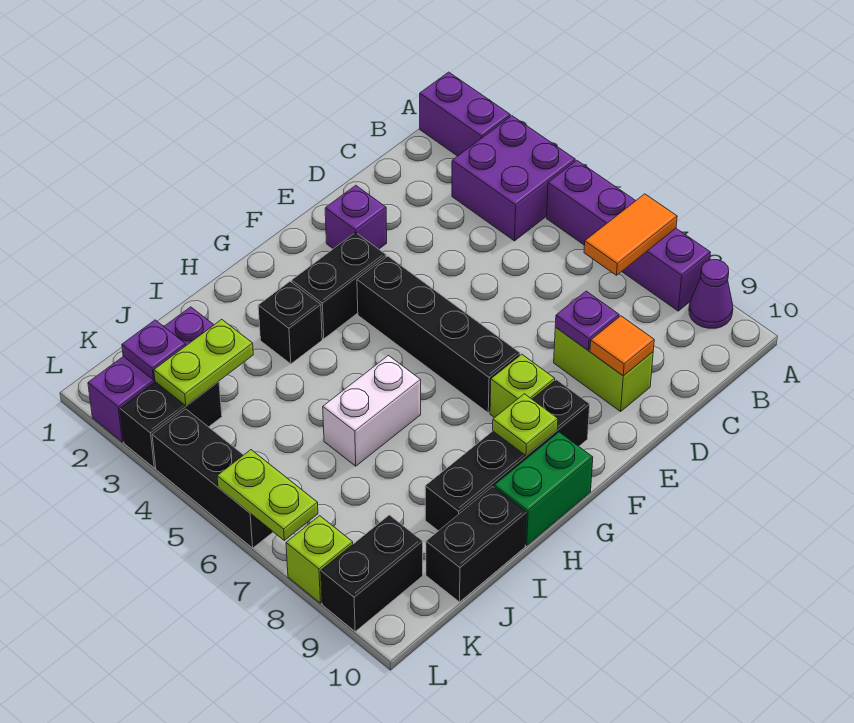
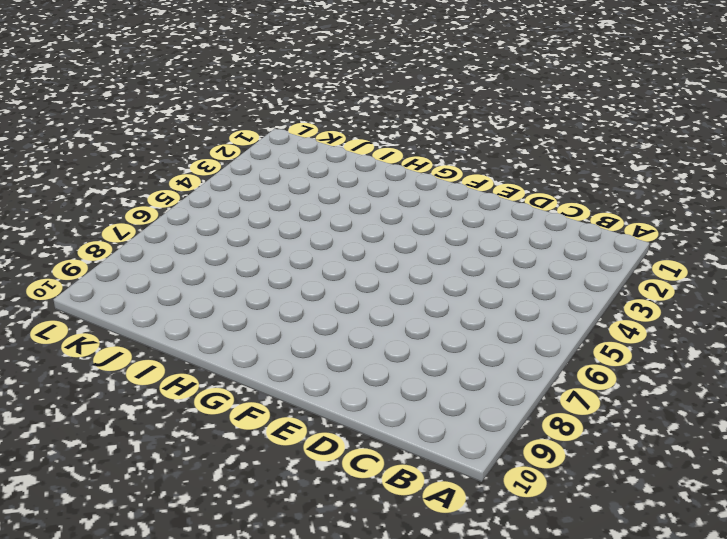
none -> purple brick A1:A2 level 1
none -> purple brick A3:B4 level 1
none -> purple brick A5:A8 level 1

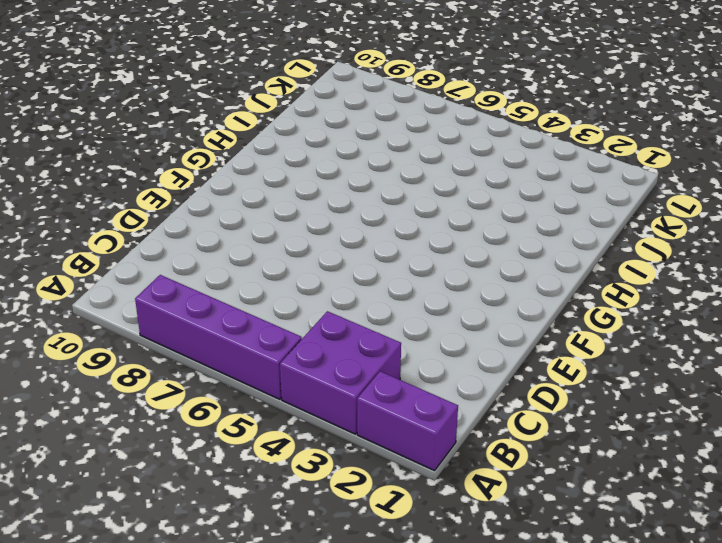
none -> purple cone A9 level 1
none -> lime brick D8:D9 level 1
none -> purple brick E2 level 1

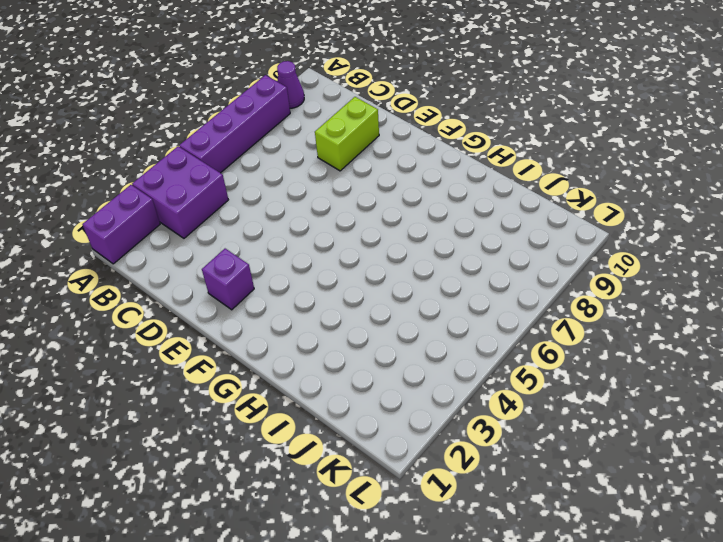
none -> black brick F3:G3 level 1
none -> black brick F4:F7 level 1
none -> lime brick F8 level 1

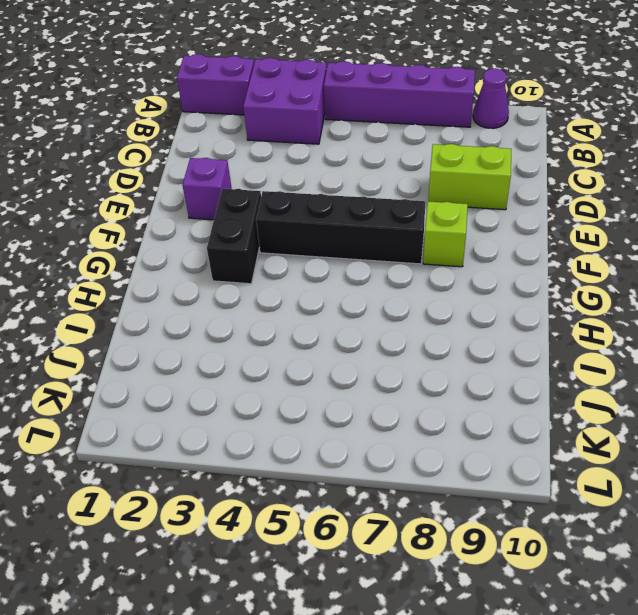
none -> black brick F9:I9 level 1
none -> green brick G10:H10 level 1
none -> black brick H3 level 1

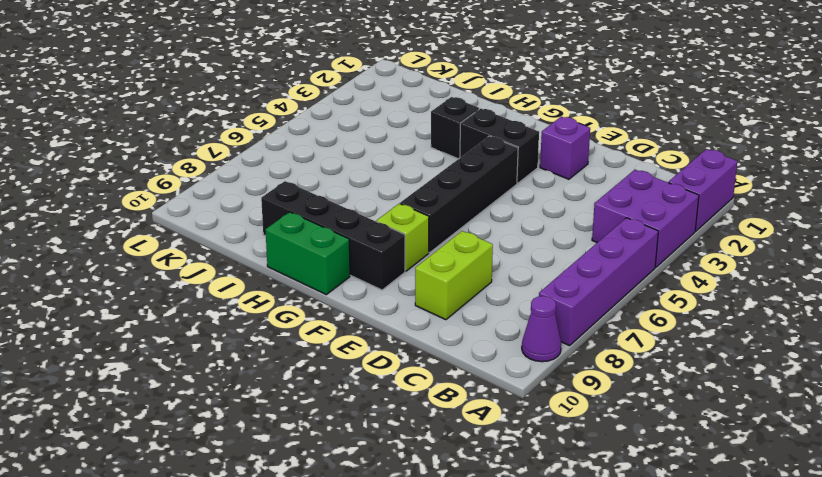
none -> white brick H6:I6 level 1
none -> black brick I10:J10 level 1
none -> purple brick J2:L2 level 1

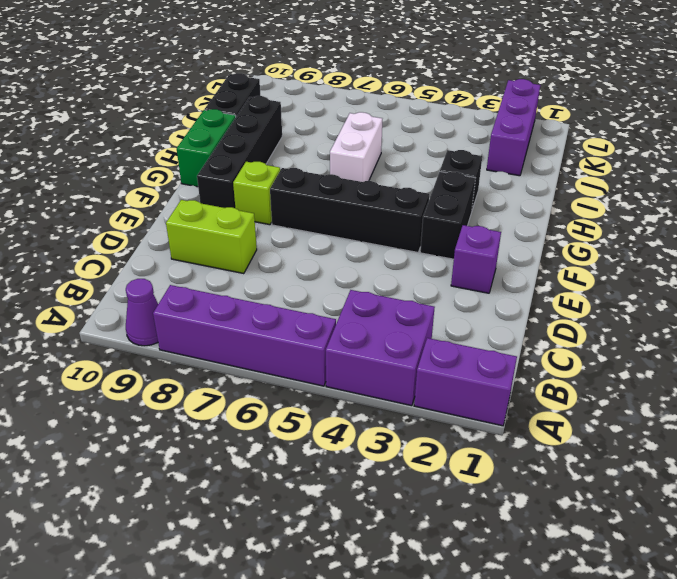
none -> black brick K3:L3 level 1
none -> black brick K9:L9 level 1
none -> black brick L4:L6 level 1

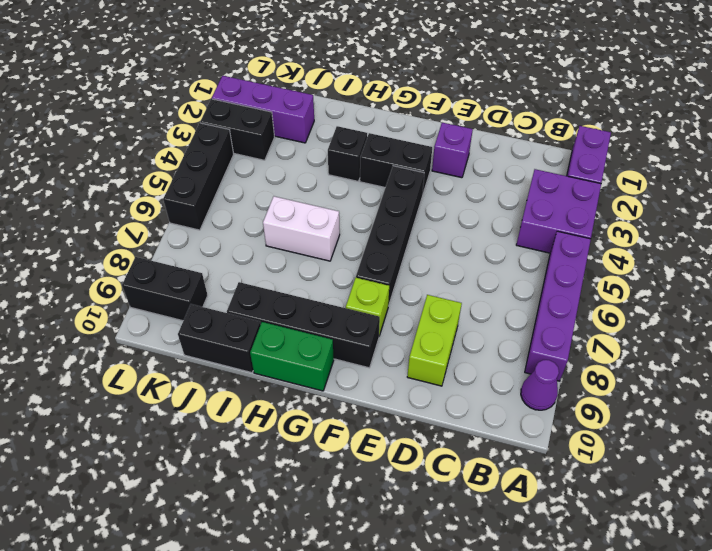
none -> lime brick L8 level 1
none -> orange tile A7:B7 level 2
none -> purple plate D8 level 2

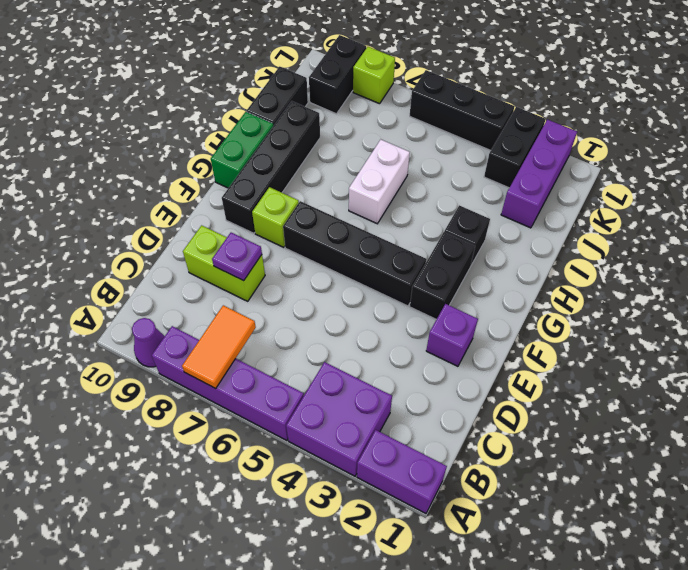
none -> orange tile D9 level 2
none -> lime plate G9 level 2
none -> lime plate J3:K3 level 2

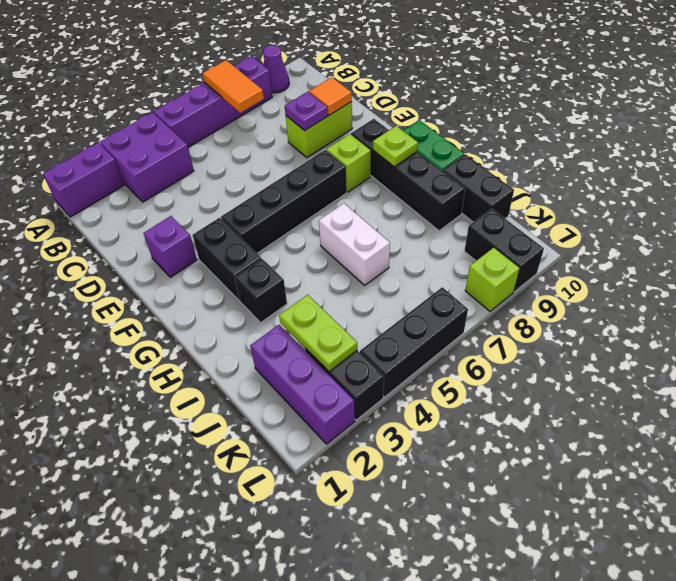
none -> purple plate K2 level 2
none -> lime plate L6:L7 level 2

